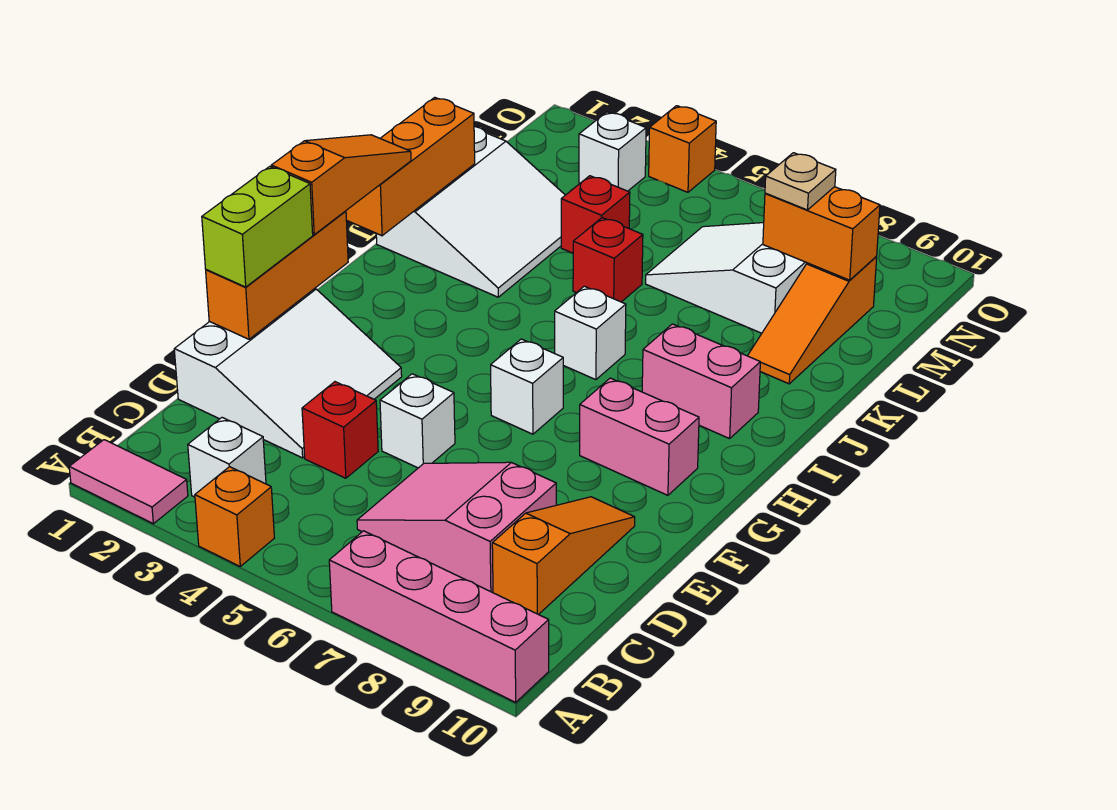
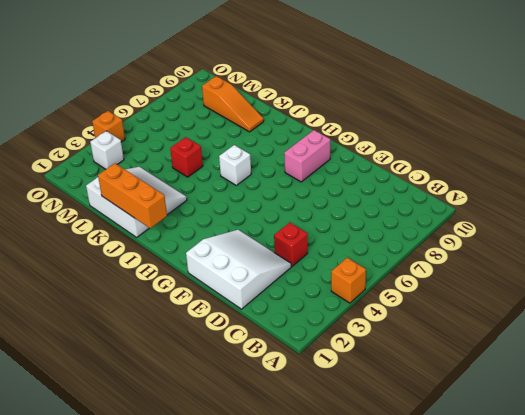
none -> pink tile A1:A2 level 1
none -> pink brick A7:A10 level 1
none -> white brick B3 level 1

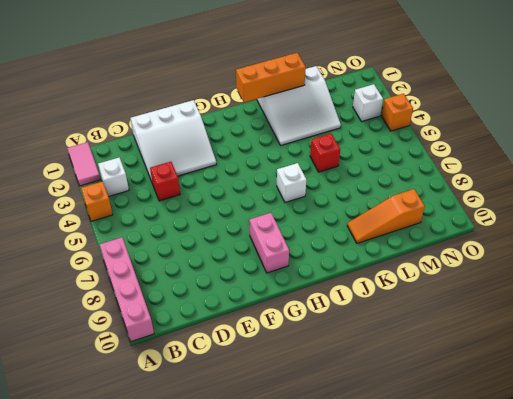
none -> pink slope C6:D8 level 1 top 8
none -> orange slope C9:E9 level 1 top C
none -> white brick E5 level 1

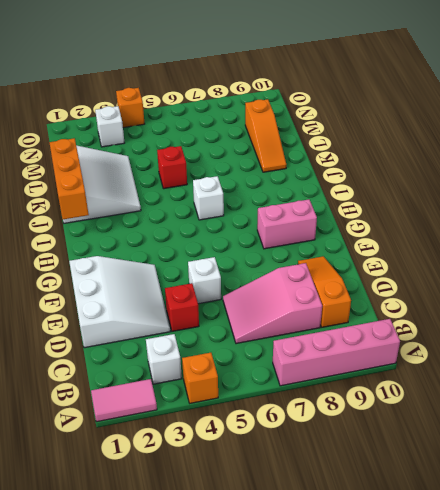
none -> white brick G6 level 1
none -> pink brick I8:I9 level 1
none -> red brick L4 level 1

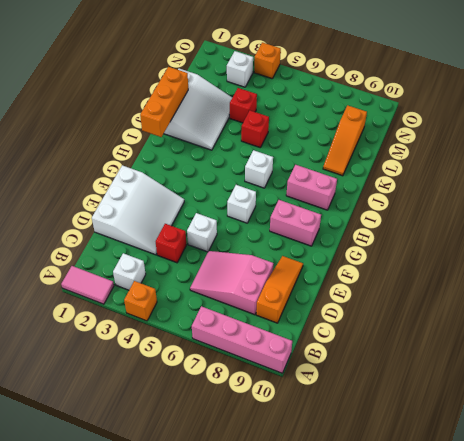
none -> white slope L6:M8 level 1 top 8
none -> orange brick E1:G1 level 2
none -> orange brick M8:M9 level 2

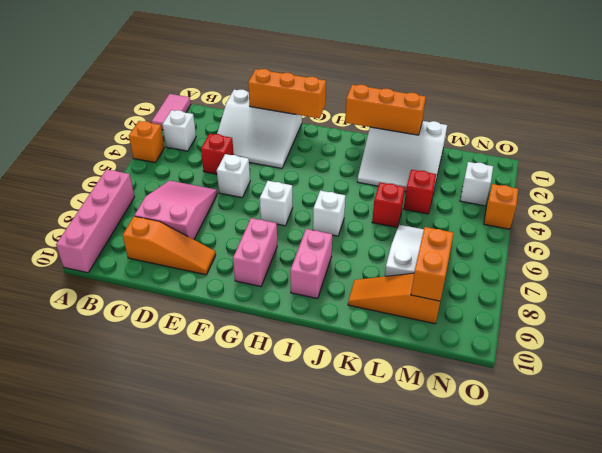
none -> lime brick E1:F1 level 3
none -> orange slope G1:I1 level 3 top G
none -> tan plate M8 level 3

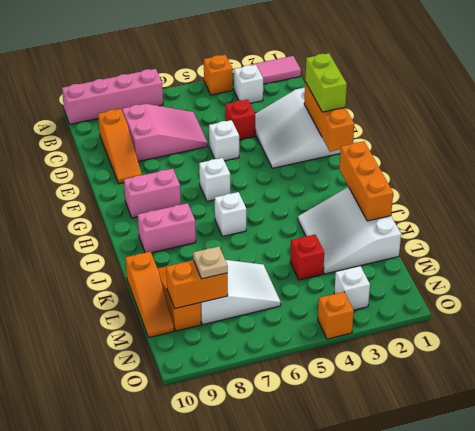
orange slope K10:M10 level 1 top K -> orange slope G1:I1 level 3 top G
none -> red brick K5 level 1

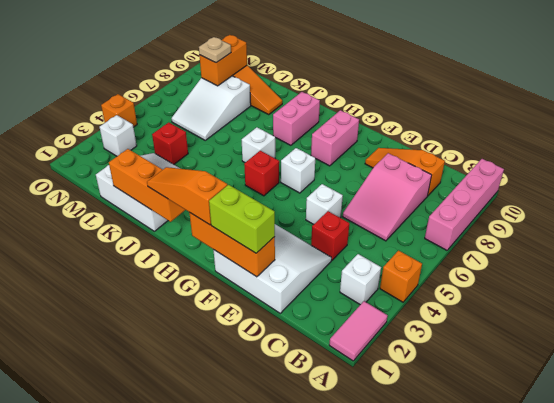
red brick H5 level 1 -> red brick K5 level 1

